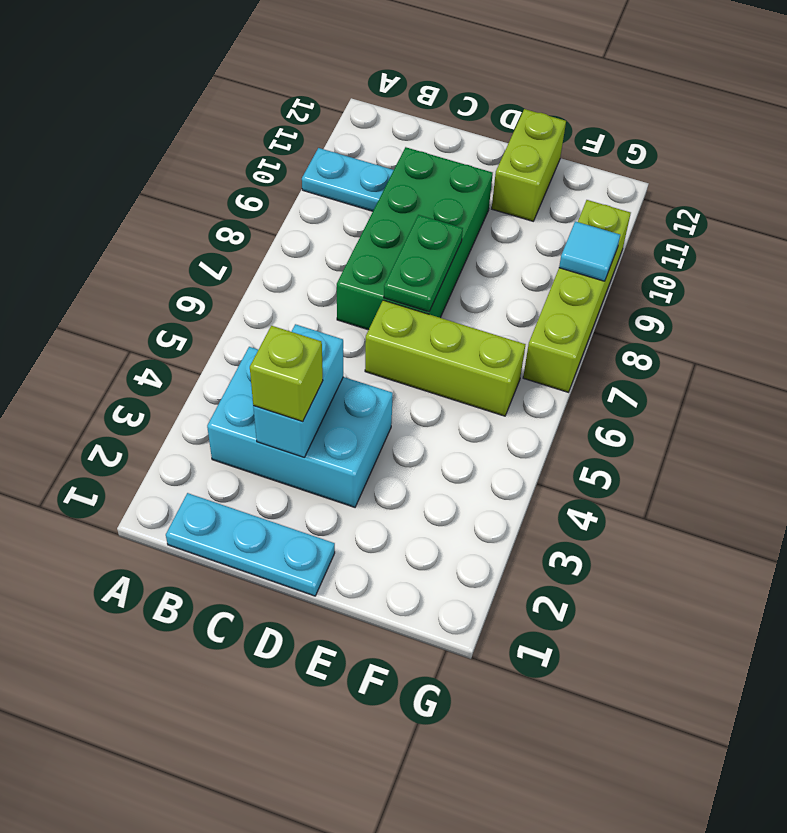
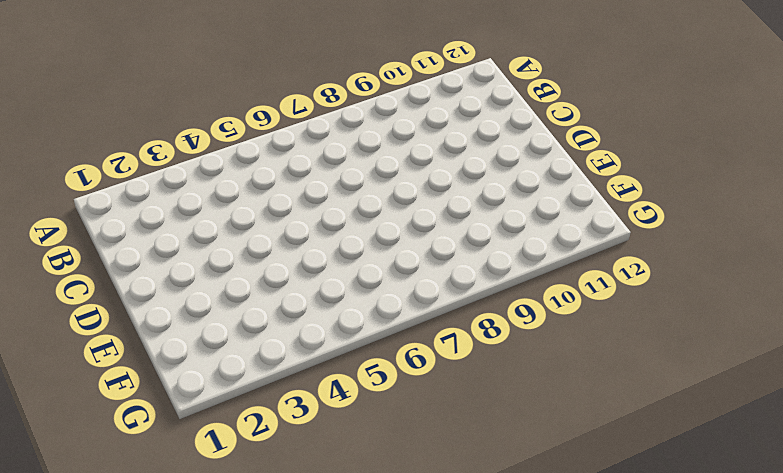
none -> cyan plate A10:B10 level 1
none -> cyan plate B1:D1 level 1

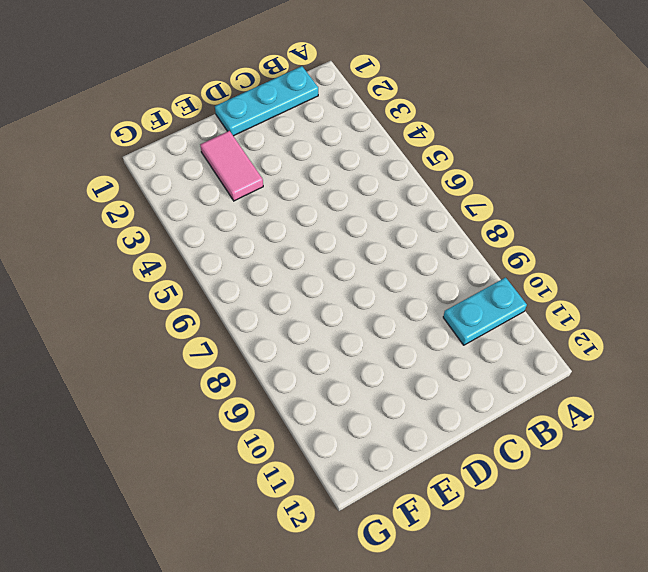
pink tile E2:E3 level 1 -> none
none -> cyan brick B3:D4 level 1
none -> green brick C7:D10 level 1

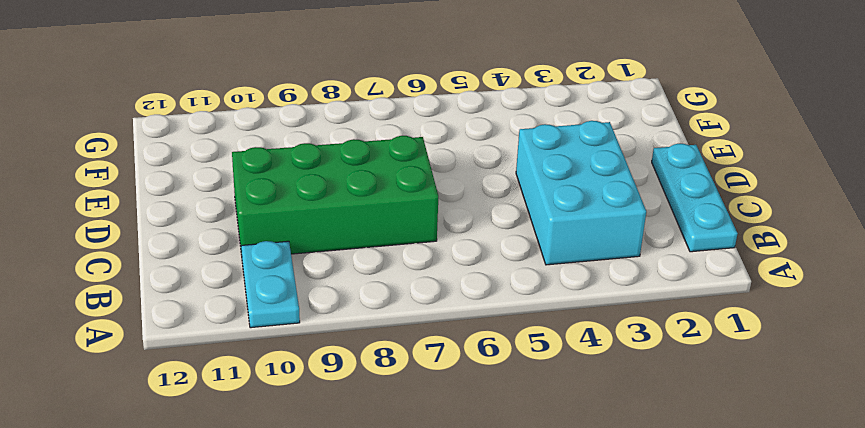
none -> lime brick D6:F6 level 1
none -> lime brick E11:E12 level 1

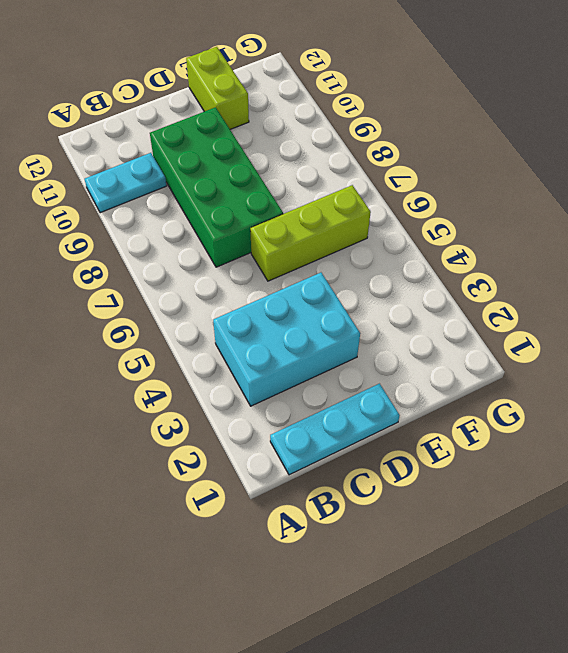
none -> lime brick G7:G10 level 1
none -> cyan brick C3:C4 level 2

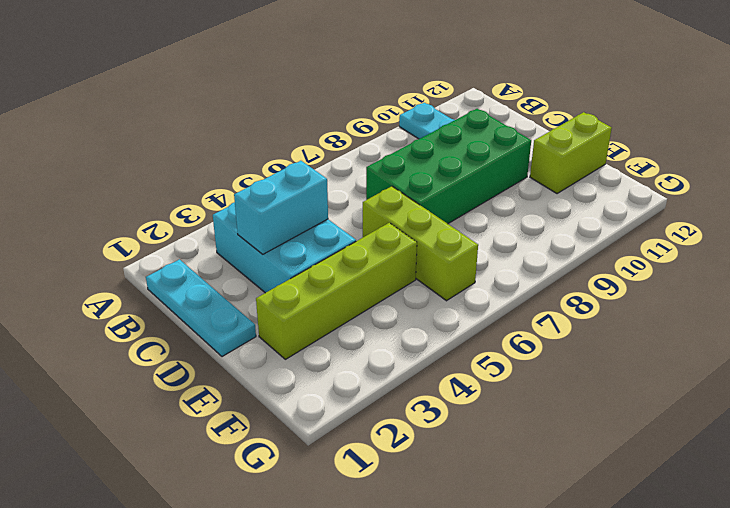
lime brick E2:E5 level 1 -> lime brick G7:G10 level 1
none -> green plate D7:D8 level 2
none -> cyan tile G9 level 2

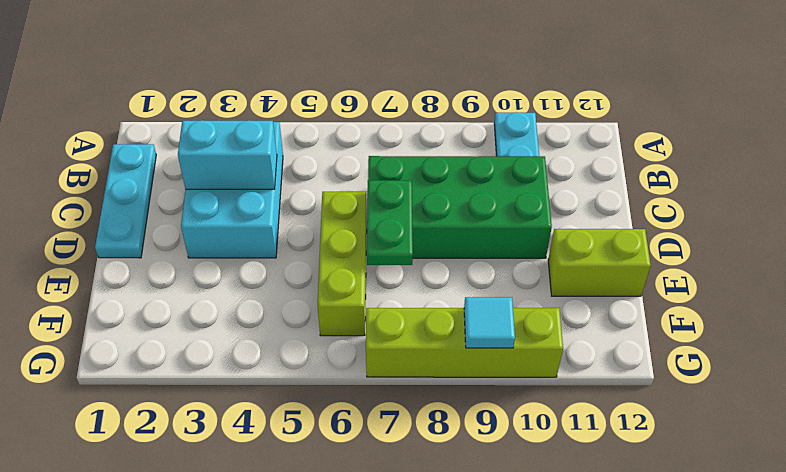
green plate D7:E7 level 2 -> green plate D7:D8 level 2
none -> lime brick C3 level 3

